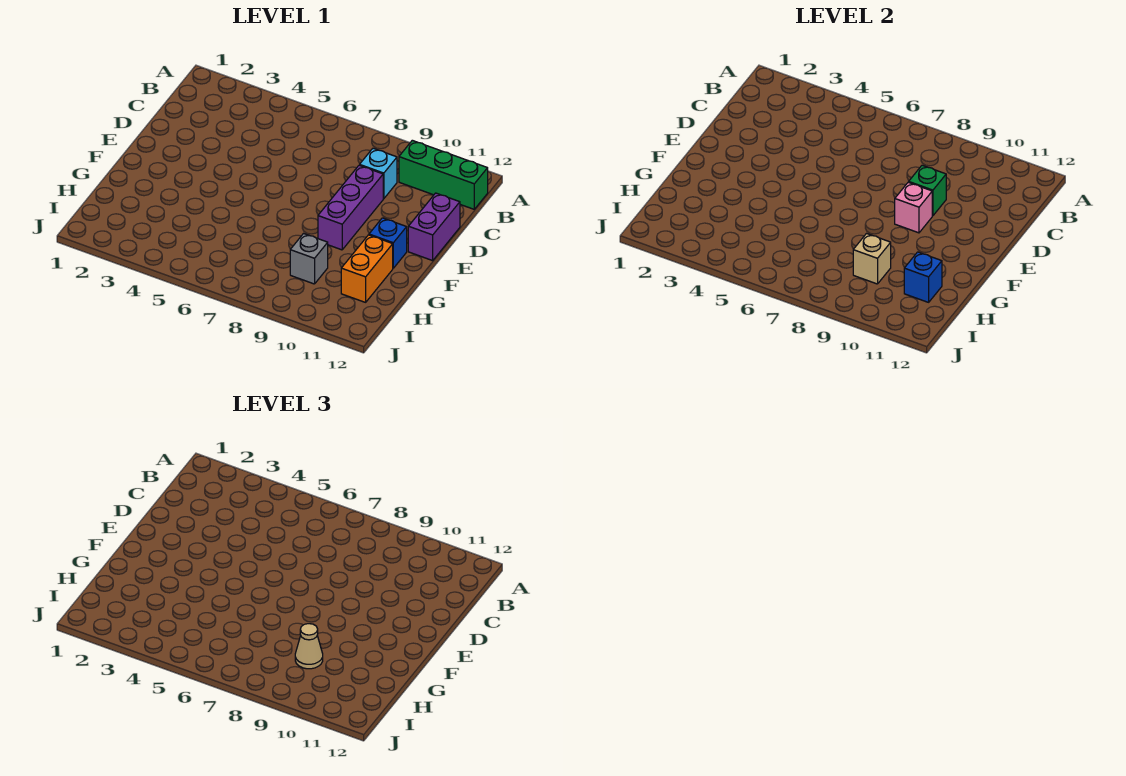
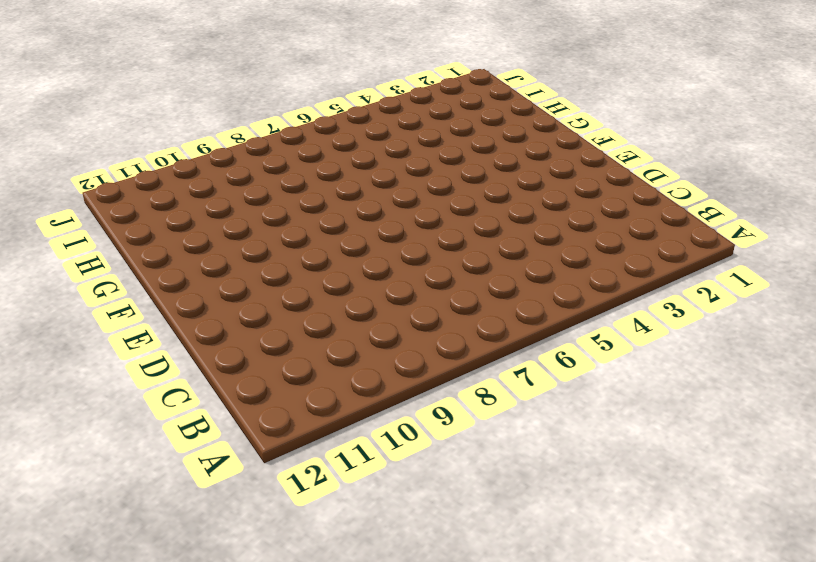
none -> green brick B10:B12 level 1
none -> cyan brick C9 level 1
none -> purple brick D9:F9 level 1

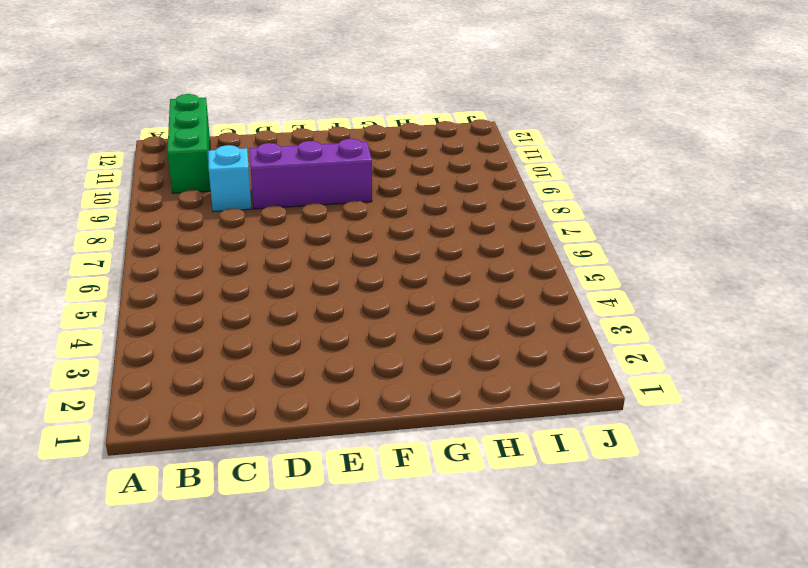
none -> purple brick D12:E12 level 1
none -> blue brick F11 level 1
none -> orange brick G11:H11 level 1

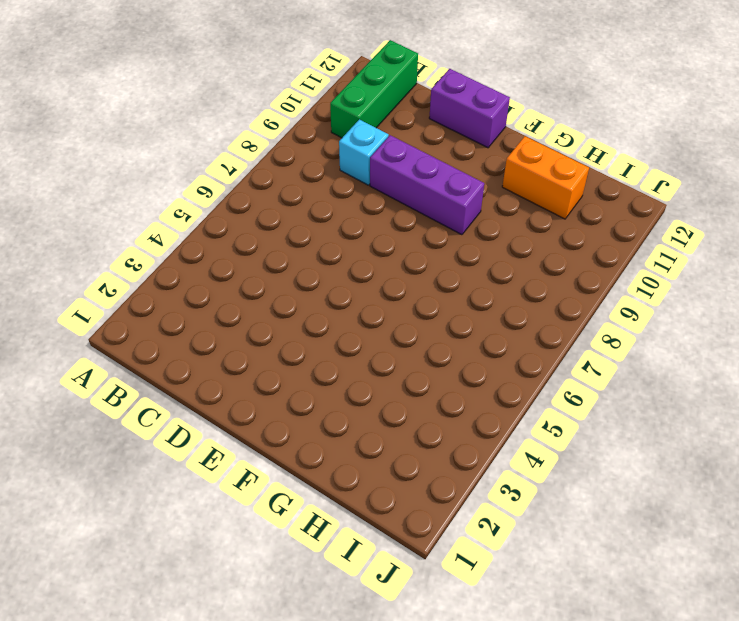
none -> blue brick F11 level 1
none -> grey brick H9 level 1
none -> green brick D9 level 2

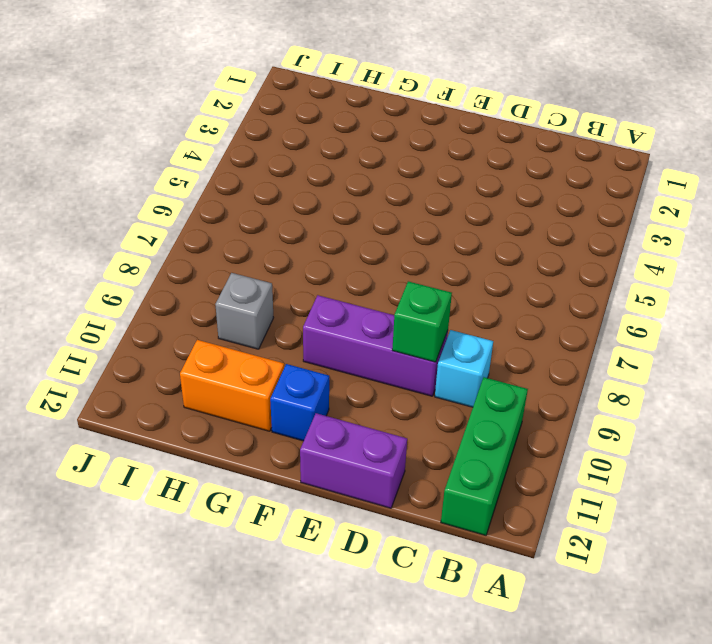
none -> pink brick E9 level 2
none -> tan brick H9 level 2
none -> blue brick H11 level 2

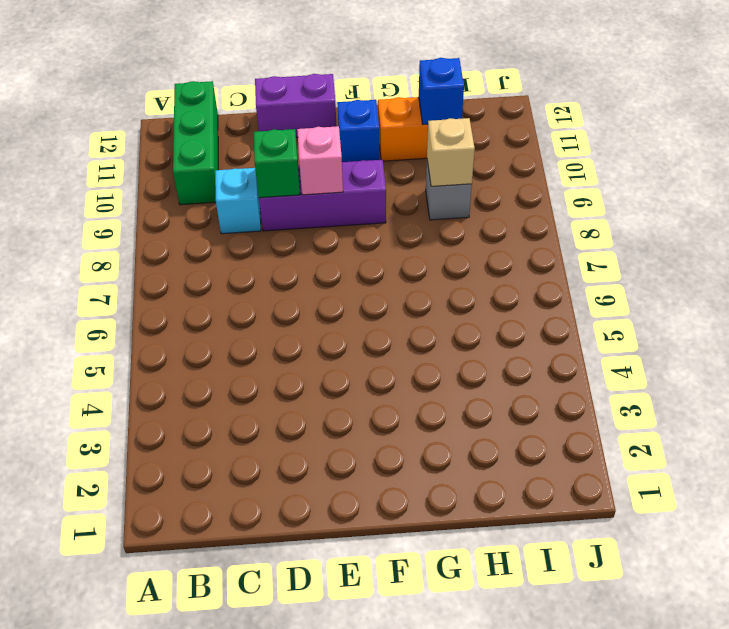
none -> tan cone H9 level 3

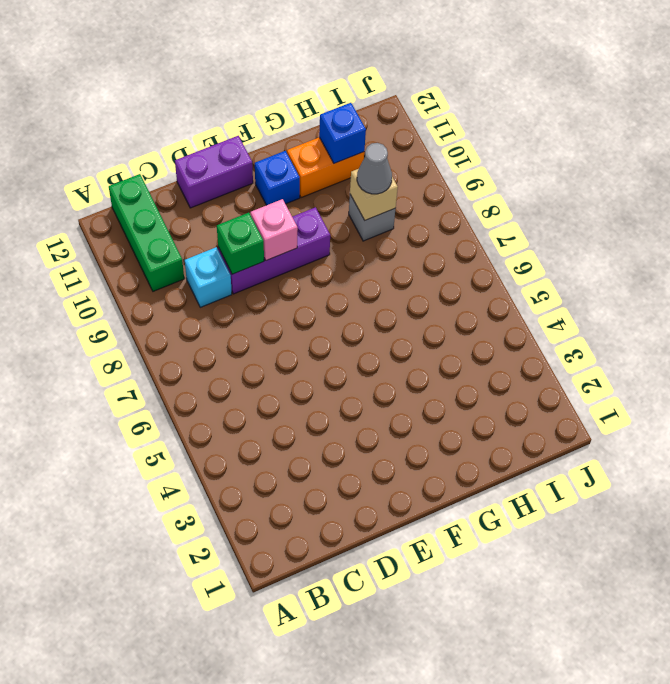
grey cone H9 level 3 -> tan cone H9 level 3

